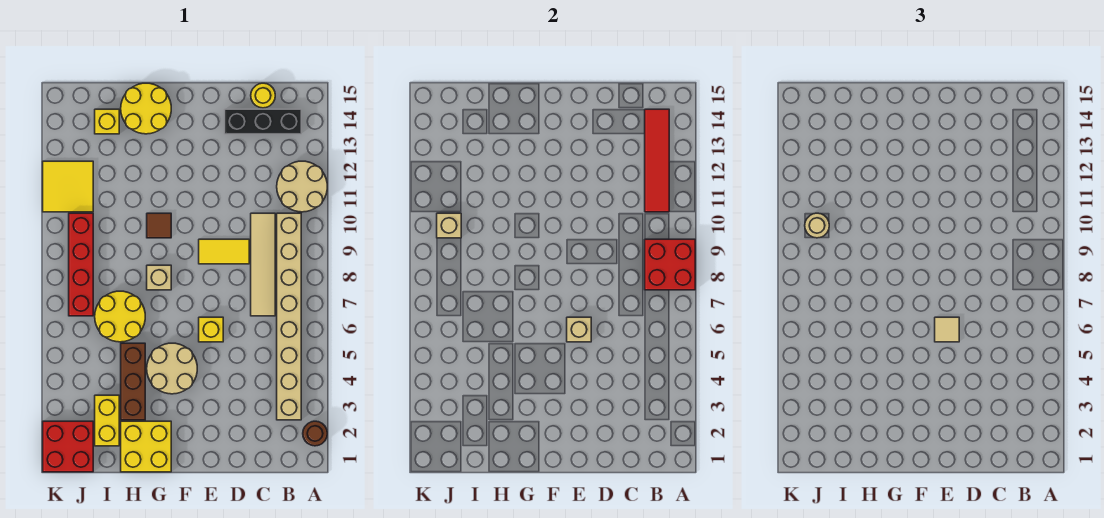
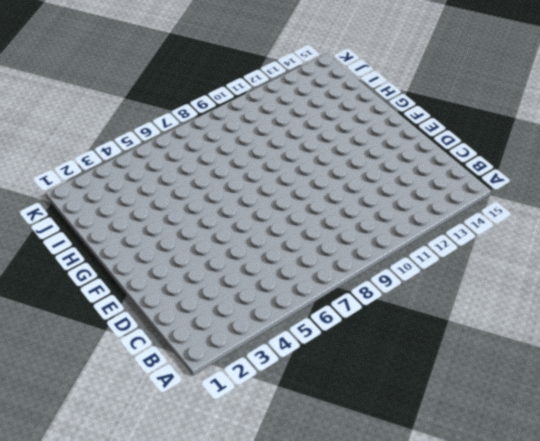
none -> brown round brick A2 level 1
none -> tan round brick A11:B12 level 1
none -> tan brick B3:B10 level 1

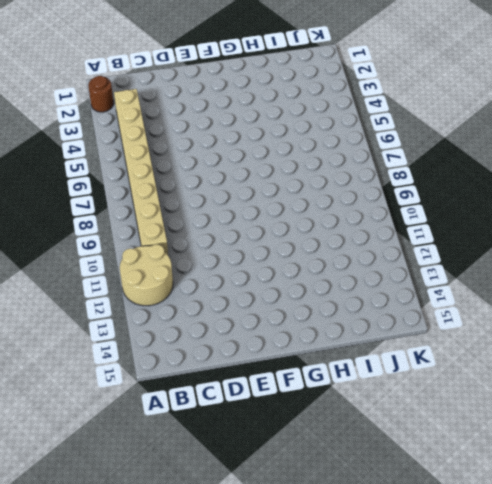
none -> black brick B14:D14 level 1
none -> tan tile C7:C10 level 1
none -> yellow round brick C15 level 1

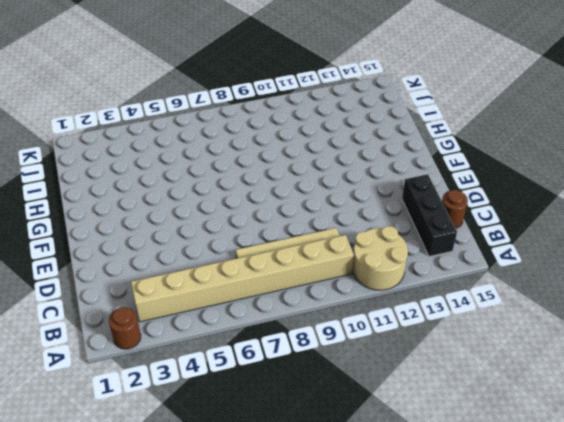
brown round brick C15 level 1 -> yellow round brick C15 level 1
none -> yellow tile D9:E9 level 1
none -> yellow brick E6 level 1
none -> tan round brick F4:G5 level 1

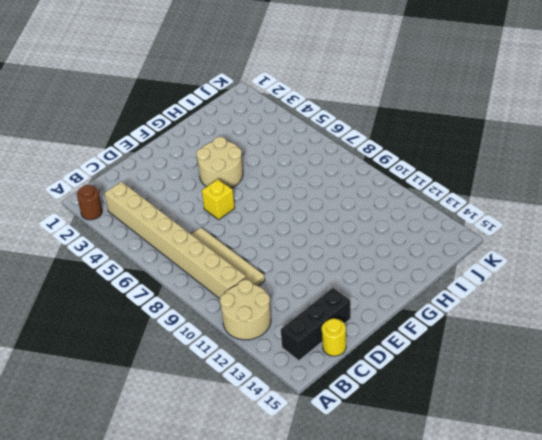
none -> yellow tile D9:E9 level 1
none -> yellow brick G1:H2 level 1
none -> tan brick G8 level 1

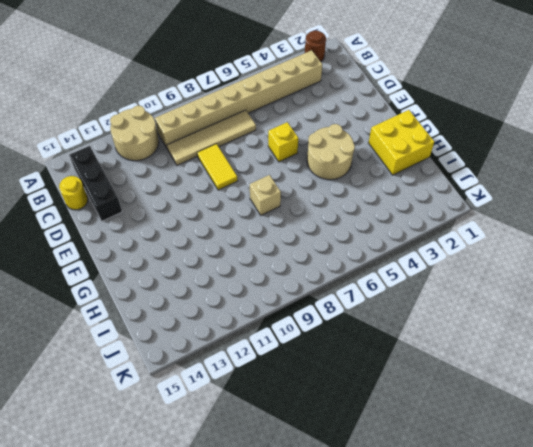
none -> brown tile G10 level 1
none -> yellow round brick G14:H15 level 1
none -> brown brick H3:H5 level 1

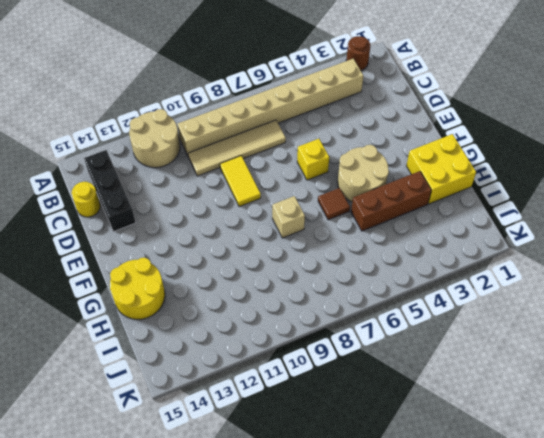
brown tile G6 level 1 -> brown tile G10 level 1
none -> yellow round brick H6:I7 level 1
none -> yellow brick I2:I3 level 1
none -> yellow brick I14 level 1

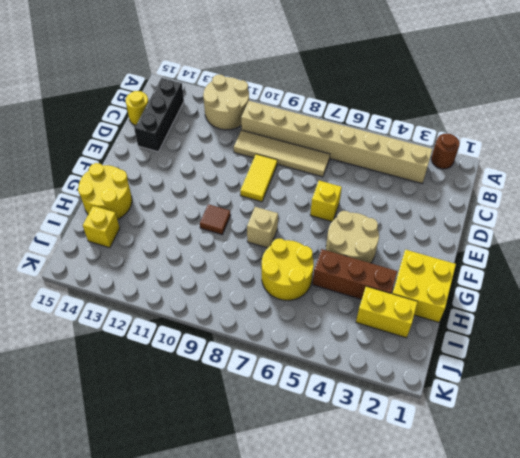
none -> red brick J1:K2 level 1
none -> red brick J7:J10 level 1
none -> yellow tile J11:K12 level 1

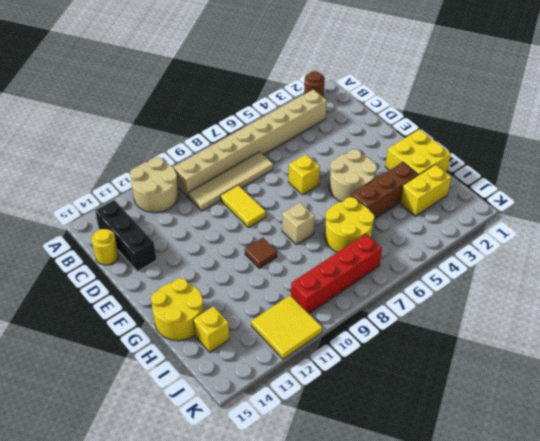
none -> red brick J1:K2 level 1
none -> red brick A8:B9 level 2
none -> red tile B11:B14 level 2

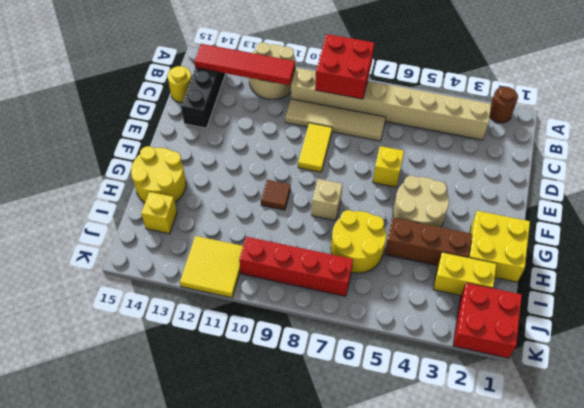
none -> tan brick E6 level 2
none -> tan brick J10 level 2
none -> tan tile E6 level 3

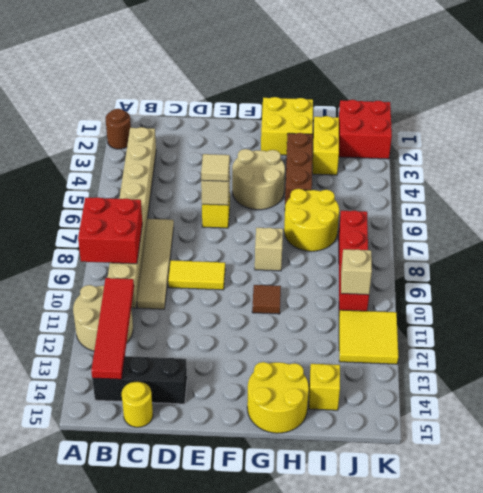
none -> tan round brick J10 level 3

